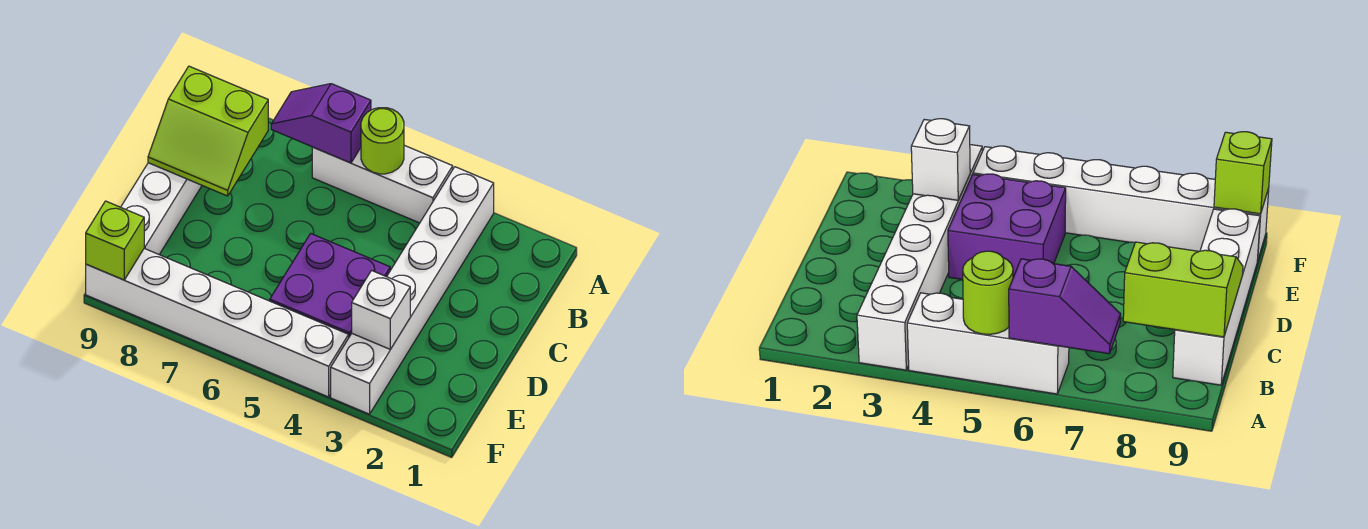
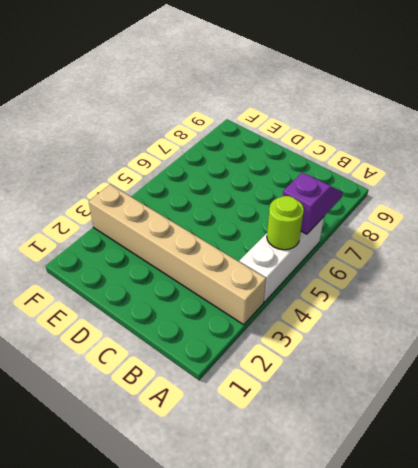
tan brick A3:F3 level 1 -> white brick A3:F3 level 1
none -> white brick B9:E9 level 1
none -> purple brick D4:E5 level 1

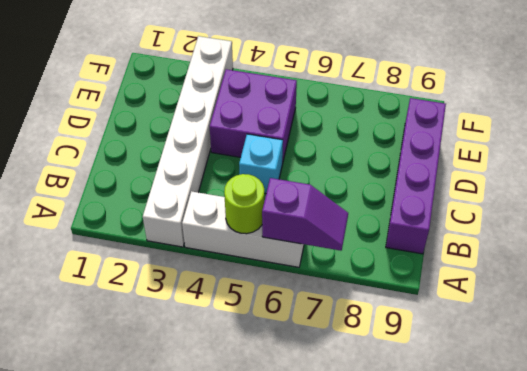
purple brick B9:E9 level 1 -> white brick B9:E9 level 1
cyan brick C5 level 1 -> none
none -> white brick F4:F9 level 1
none -> lime slope B8:C9 level 2 top B

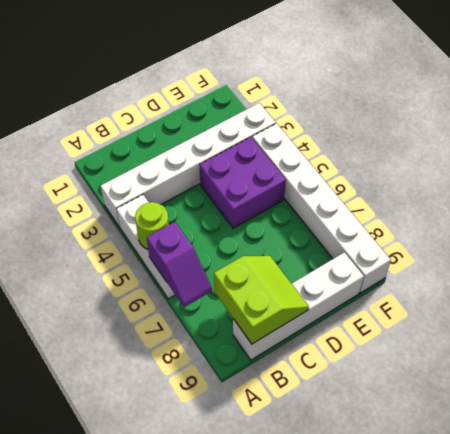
none -> white brick E3 level 2
none -> lime brick F9 level 2

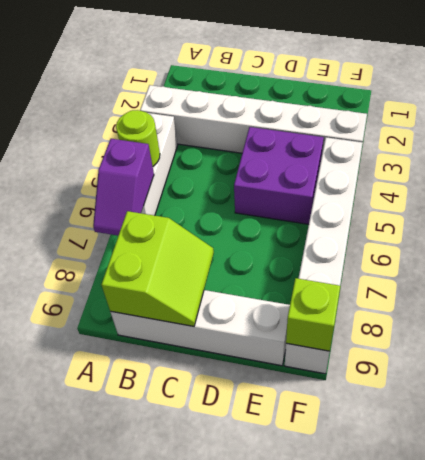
none -> white brick E3 level 2

